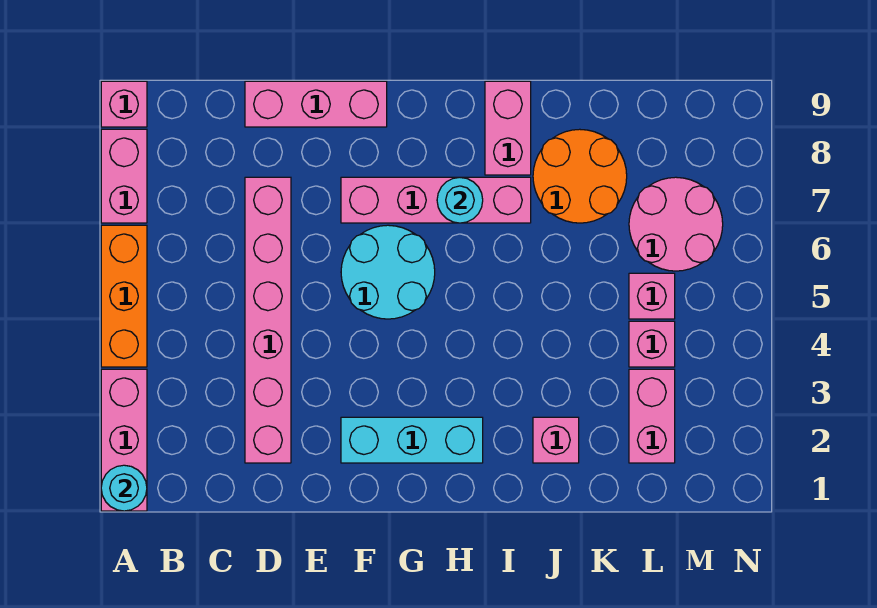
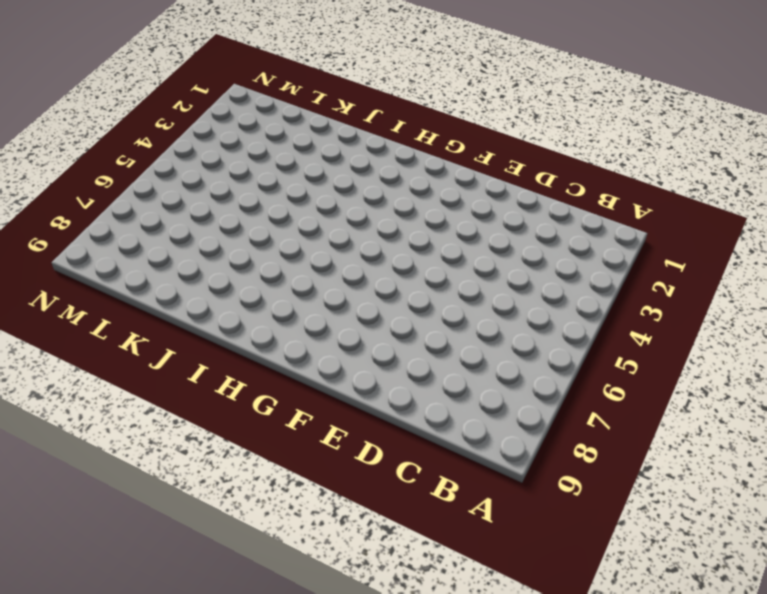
none -> pink brick A1:A3 level 1
none -> orange brick A4:A6 level 1
none -> pink brick A7:A8 level 1

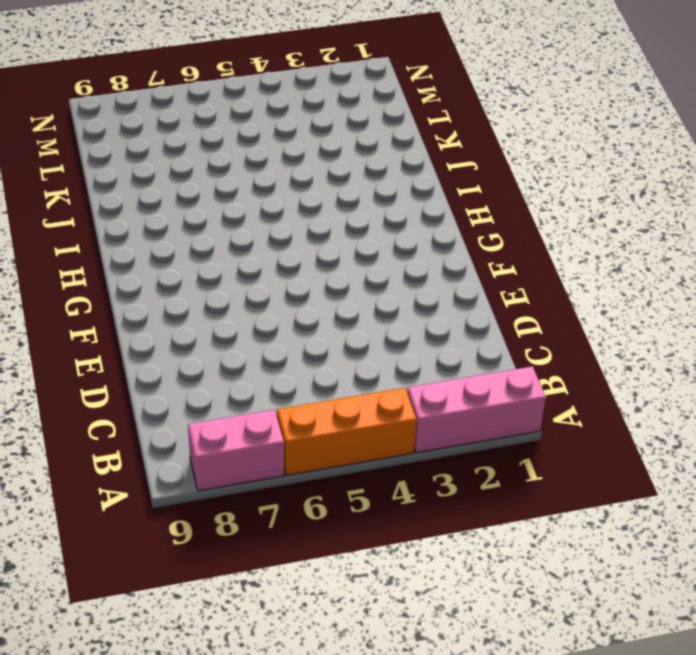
none -> pink brick A9 level 1
none -> pink brick D2:D7 level 1
none -> pink brick D9:F9 level 1

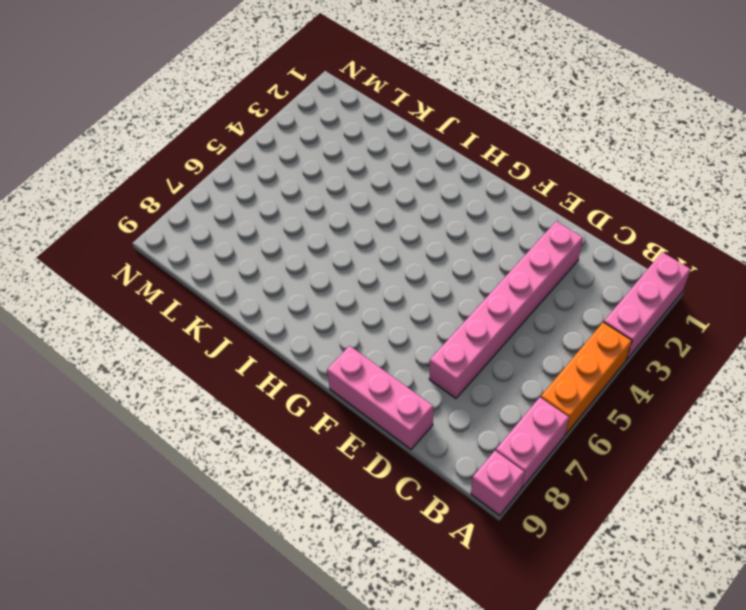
none -> cyan brick F2:H2 level 1
none -> cyan round brick F5:G6 level 1
none -> pink brick F7:I7 level 1

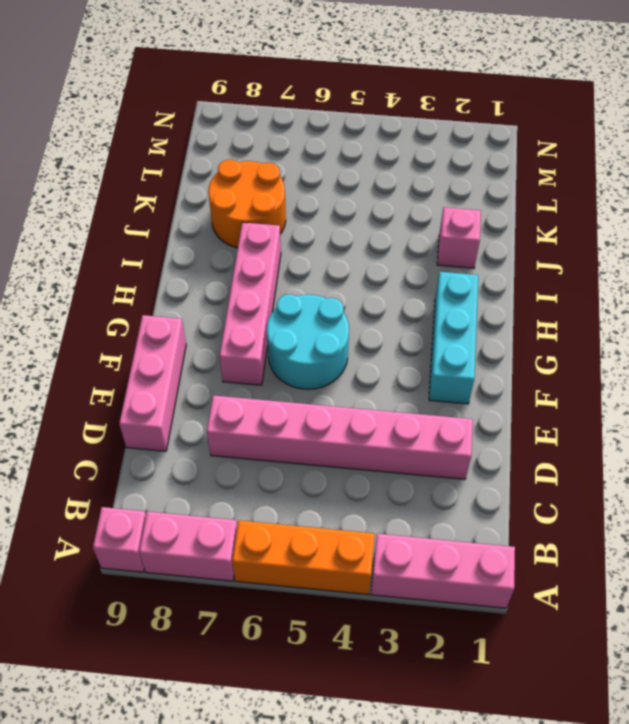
none -> pink brick I8:I9 level 1
none -> pink brick L2:L3 level 1
none -> pink brick L4 level 1

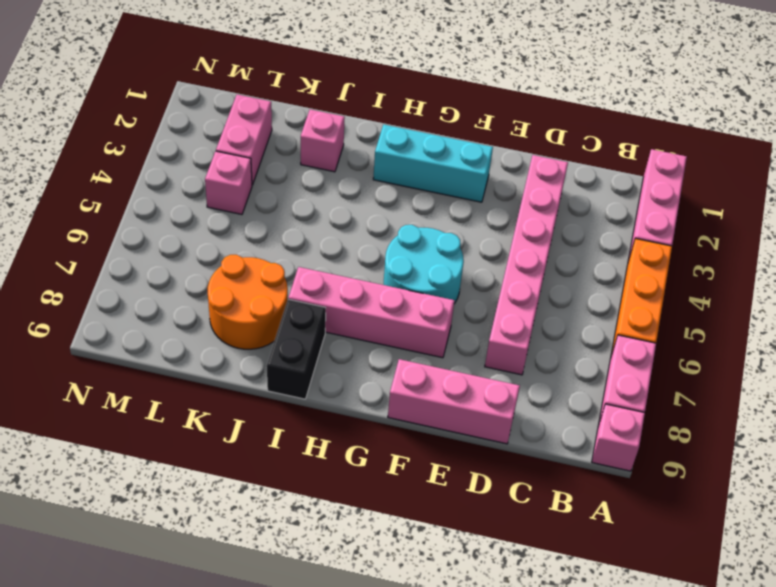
black brick I8:I9 level 1 -> pink brick I8:I9 level 1
none -> pink brick L5 level 1
none -> pink round brick L6:M7 level 1
none -> cyan round brick A1 level 2

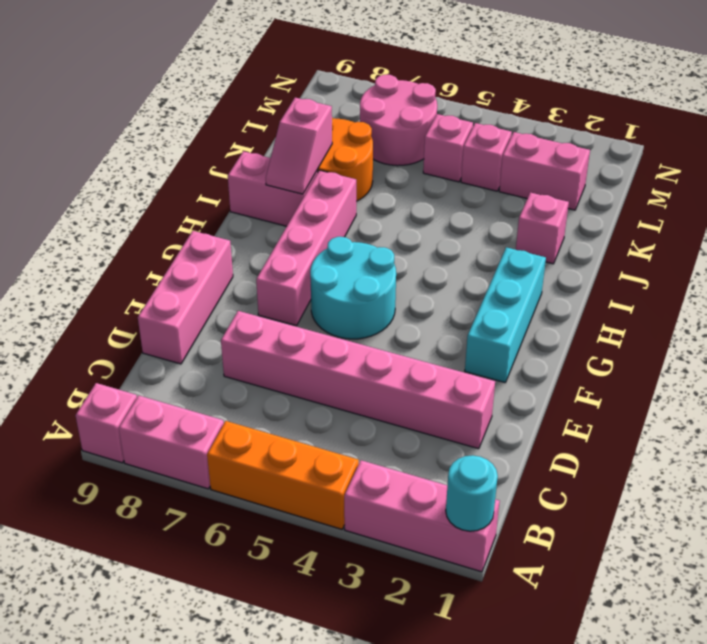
pink slope I8:J8 level 2 top J -> none
none -> cyan round brick H7 level 2

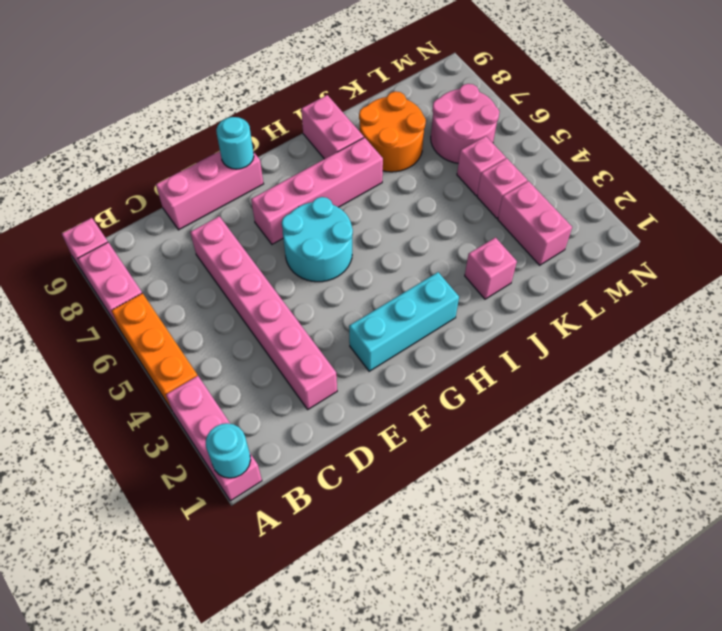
cyan round brick F9 level 2 -> cyan round brick H7 level 2

